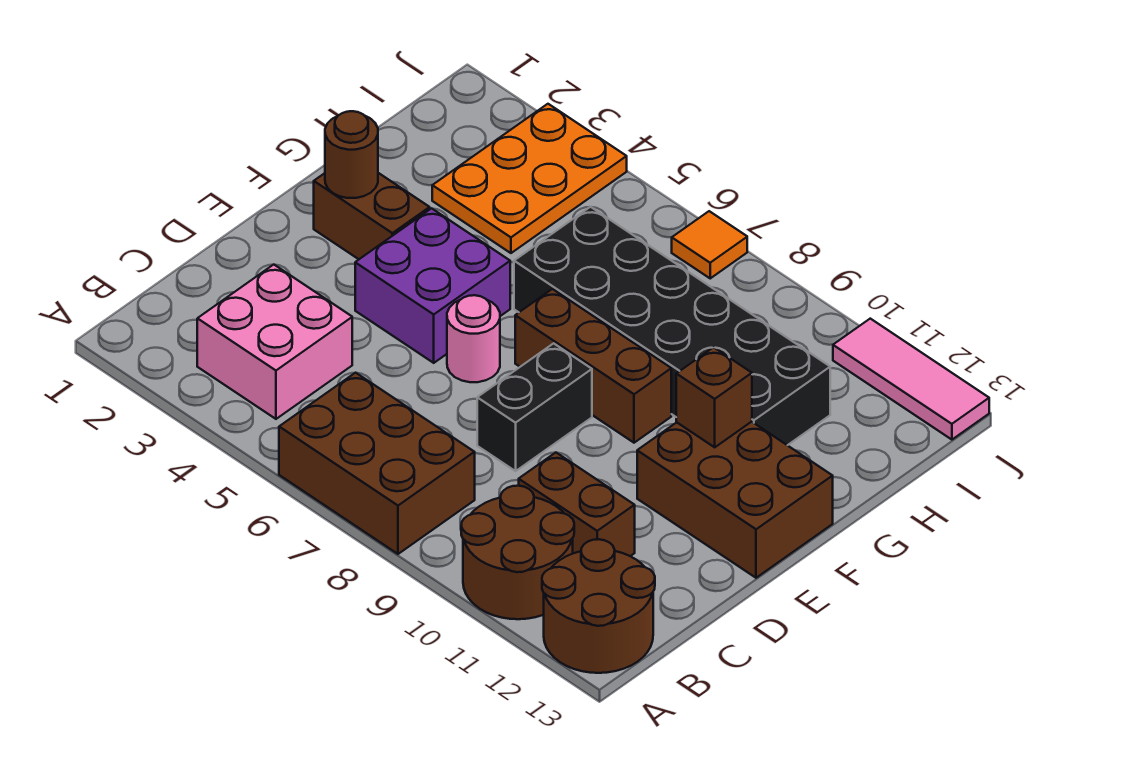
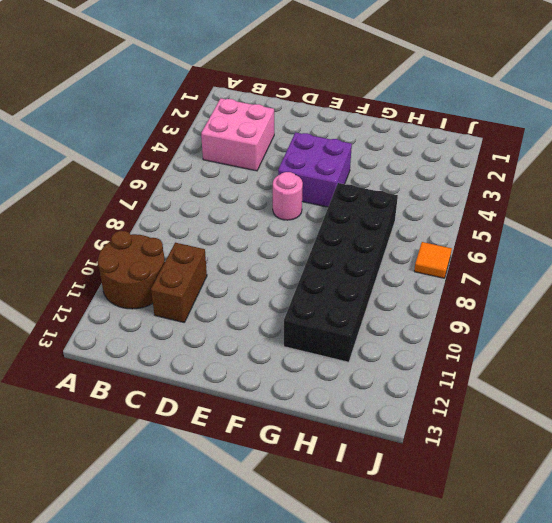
none -> brown brick A6:B8 level 1
none -> brown round brick A12:B13 level 1
none -> black brick D8:E8 level 1

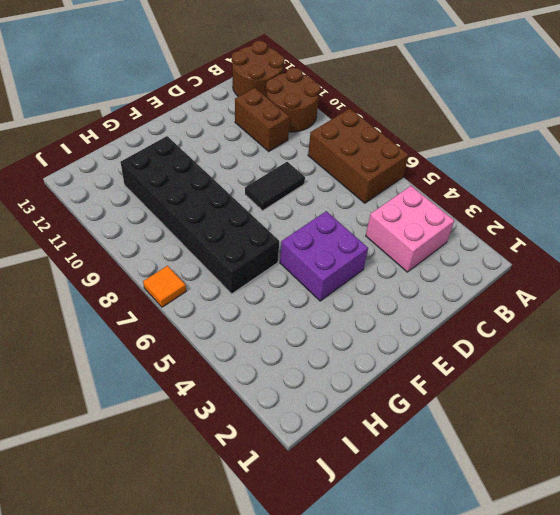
black tile D8:E8 level 1 -> black brick D8:E8 level 1
none -> pink round brick E6 level 1
none -> brown brick E11:F13 level 1
none -> brown brick F2:F3 level 1

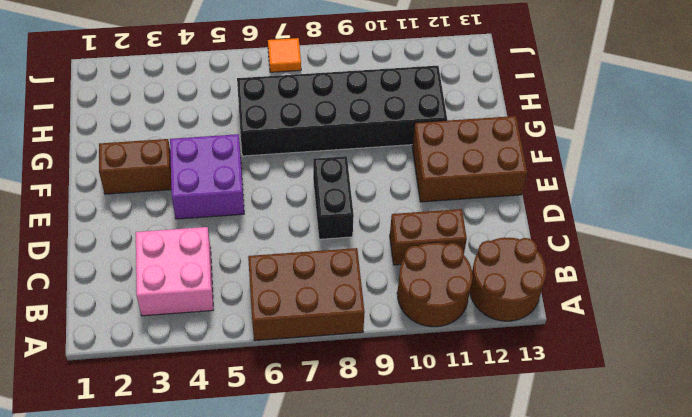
none -> pink round brick E6 level 1
none -> brown brick F7:F9 level 1
none -> orange plate H3:J4 level 1

